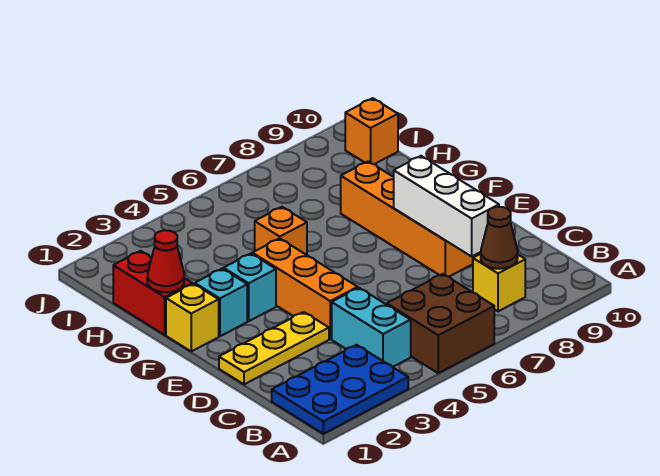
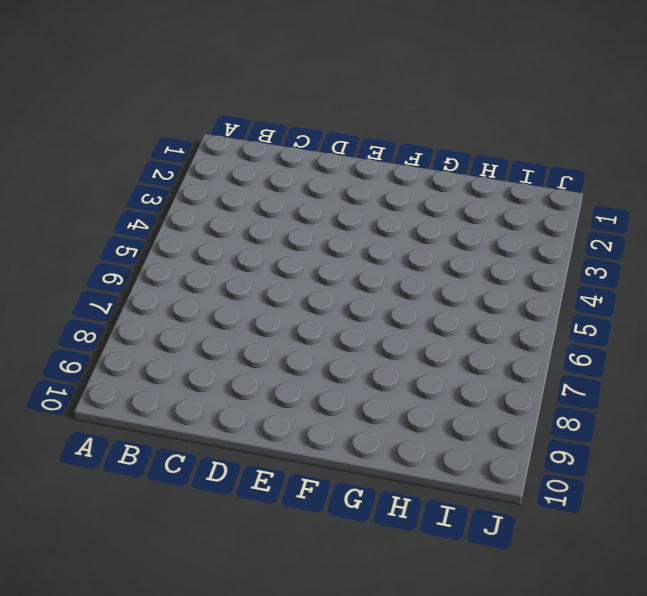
none -> blue plate A1:B3 level 1
none -> brown brick A5:B6 level 1
none -> cyan brick B4:C4 level 1

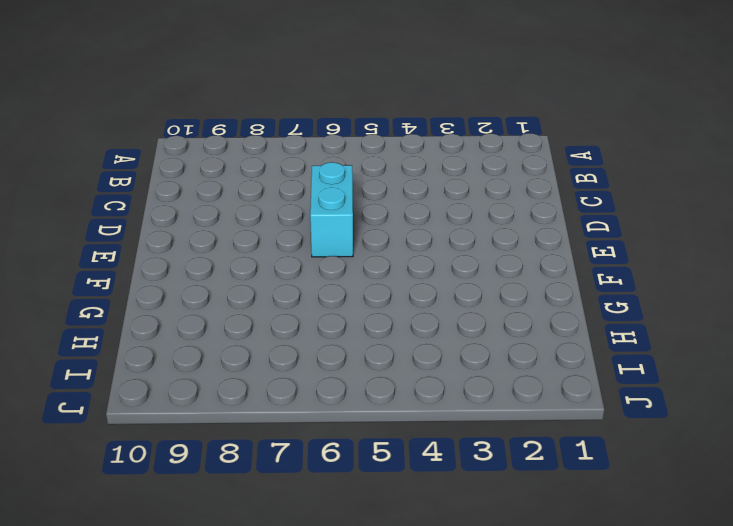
cyan brick D6:E6 level 1 -> cyan brick B4:C4 level 1
none -> blue plate A1:B3 level 1
none -> brown brick A5:B6 level 1
none -> yellow brick B8 level 1

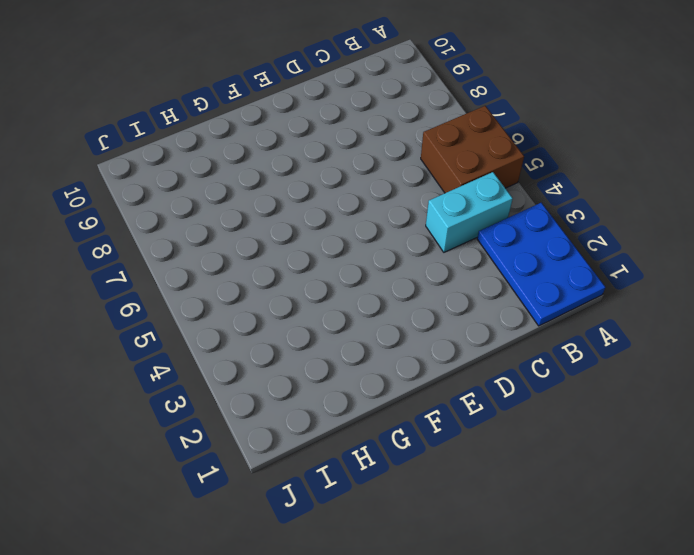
none -> yellow brick B8 level 1
none -> yellow plate D1:D3 level 1
none -> orange brick D4:F4 level 1

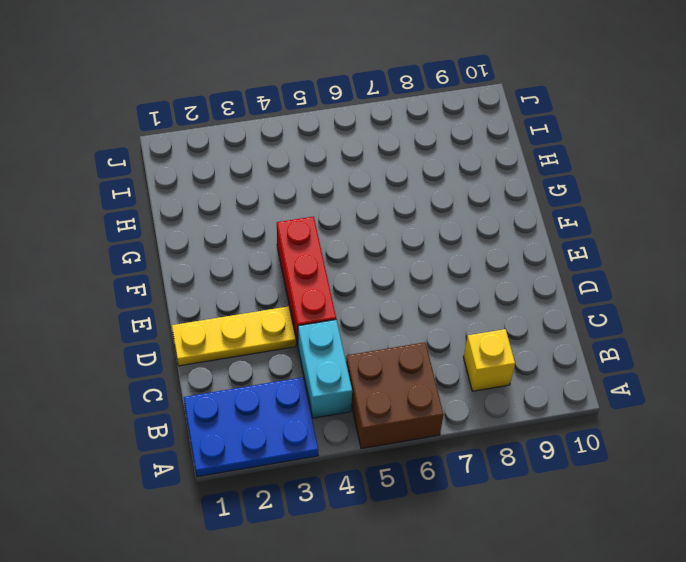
red brick D4:F4 level 1 -> orange brick D4:F4 level 1
none -> orange brick D8:G8 level 1
none -> yellow brick F1 level 1
none -> cyan brick F2 level 1

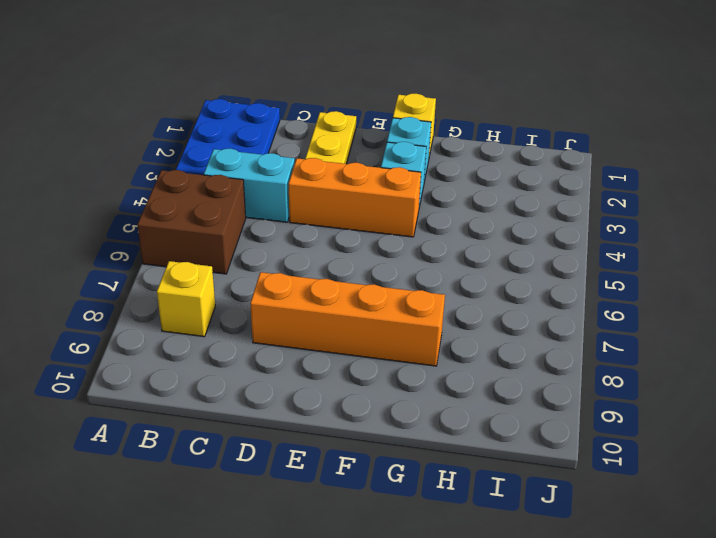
none -> red brick G1:H1 level 1
none -> orange brick G5 level 1
none -> orange brick I10 level 1

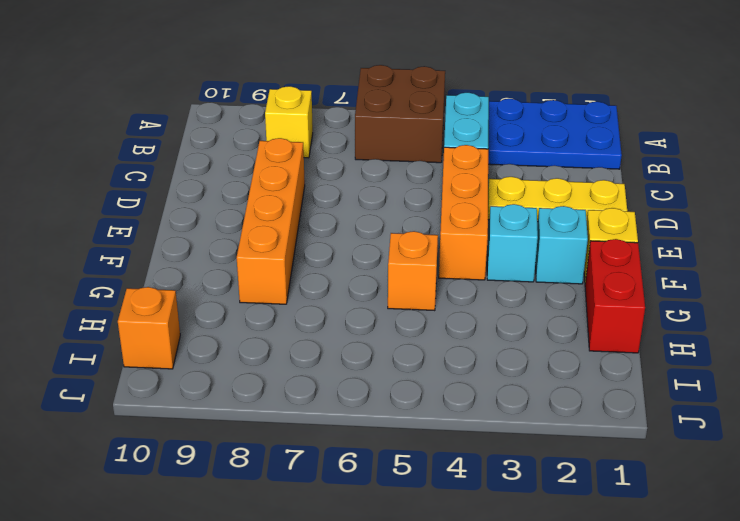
none -> brown cone B8 level 2
none -> white brick C8:E8 level 2
none -> red cone G1 level 2

